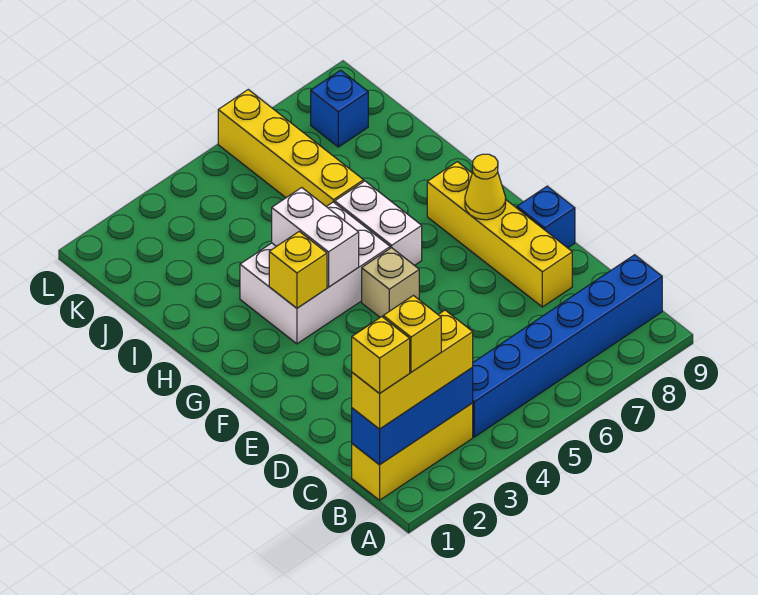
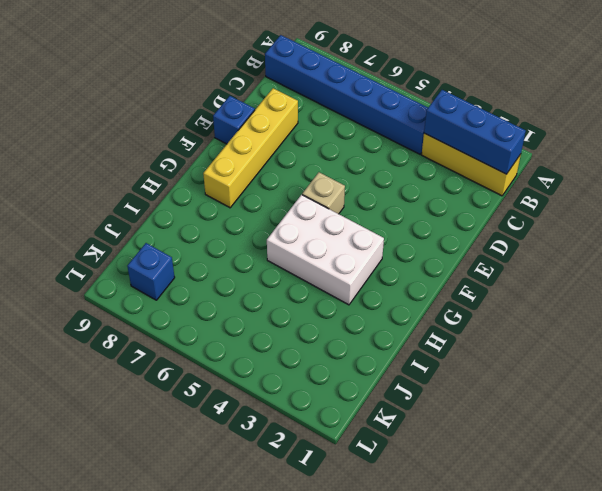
none -> white brick G6:H6 level 1
none -> yellow brick I6:L6 level 1
none -> yellow cone F8 level 2

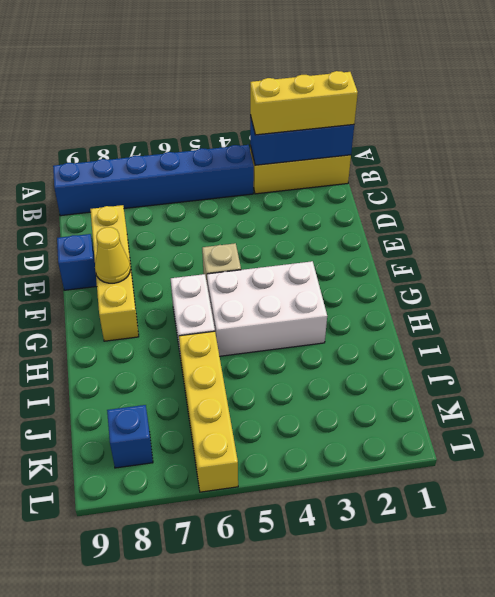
none -> yellow brick G3 level 2
none -> white brick G4:H4 level 2
none -> yellow brick B1 level 4

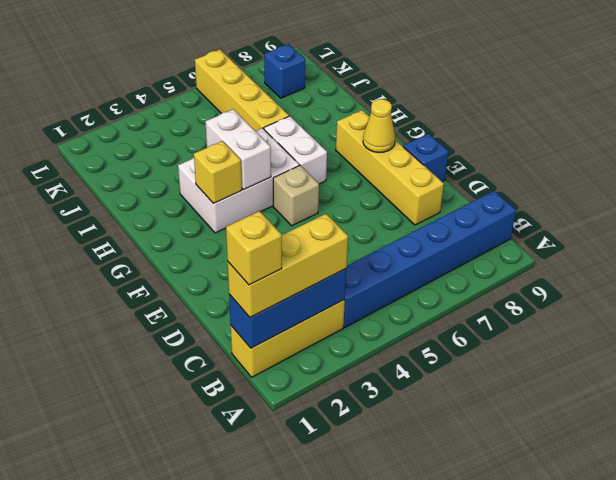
none -> yellow brick B2 level 4

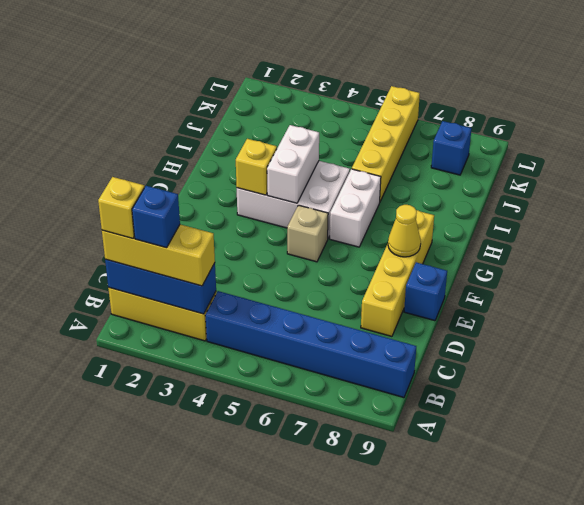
blue brick B2 level 4 -> yellow brick B2 level 4

